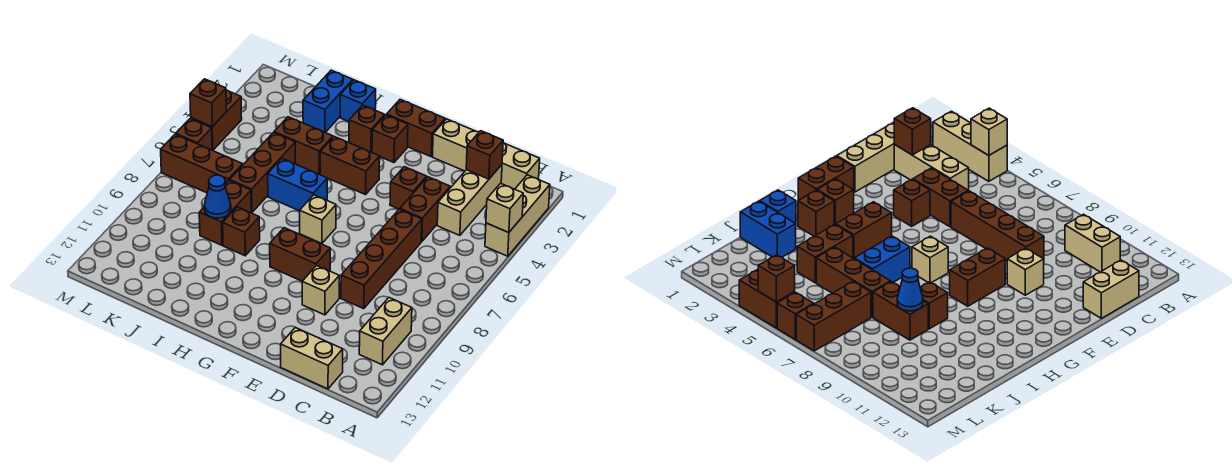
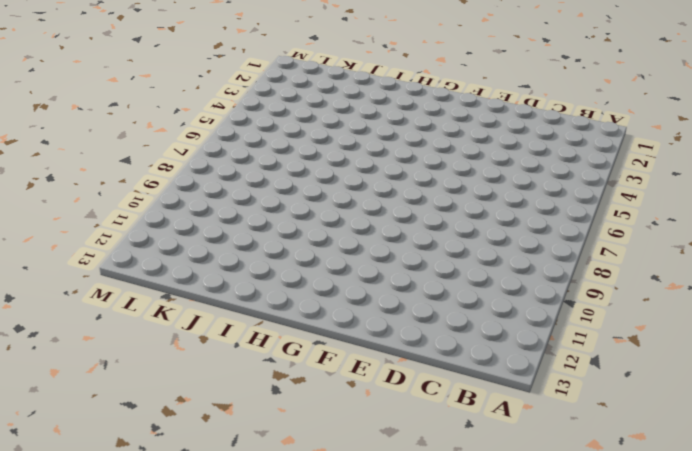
none -> tan brick A2:A4 level 1
none -> tan brick B1:E1 level 1
none -> tan brick B10:B11 level 1

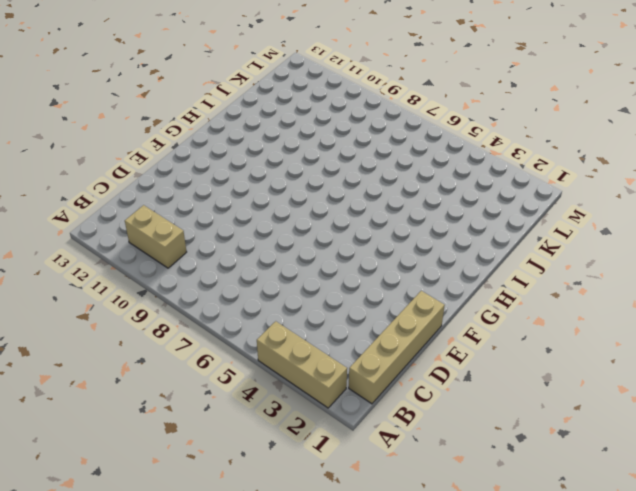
none -> tan brick C2:C4 level 1
none -> tan brick C13:D13 level 1
none -> brown brick D4:D5 level 1

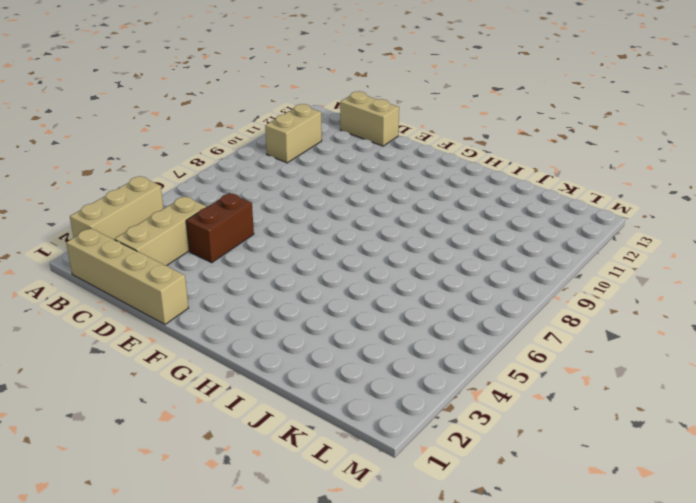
none -> brown brick D6:D9 level 1
none -> brown brick E4 level 1
none -> tan brick E10 level 1

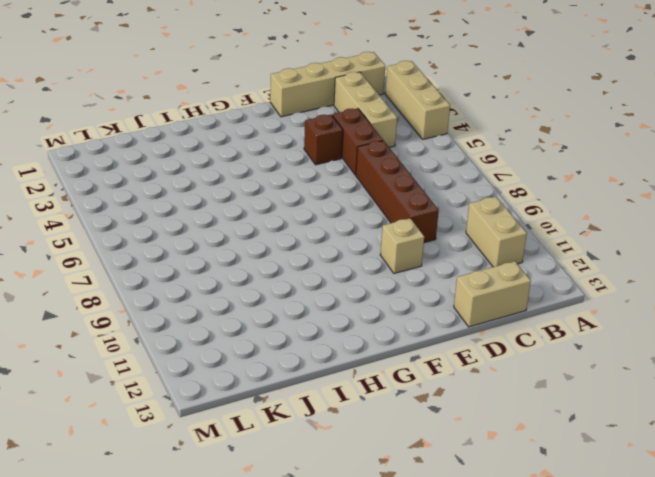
none -> brown brick F1:G1 level 1
none -> brown brick F9:G9 level 1
none -> brown brick G2 level 1

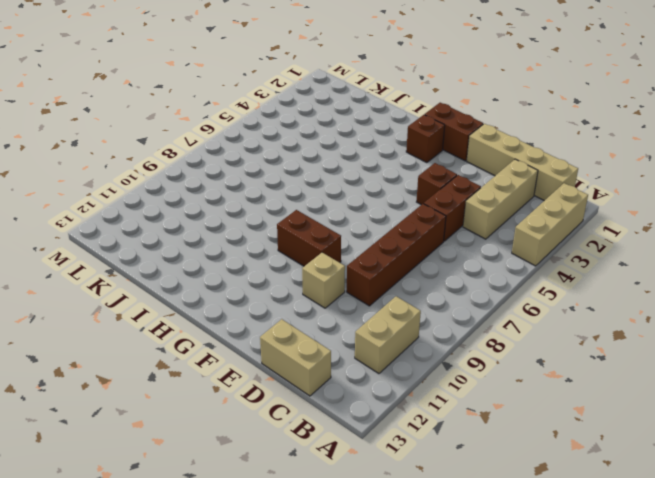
none -> brown brick G4:H4 level 1
none -> tan brick G7 level 1
none -> brown brick H2 level 1

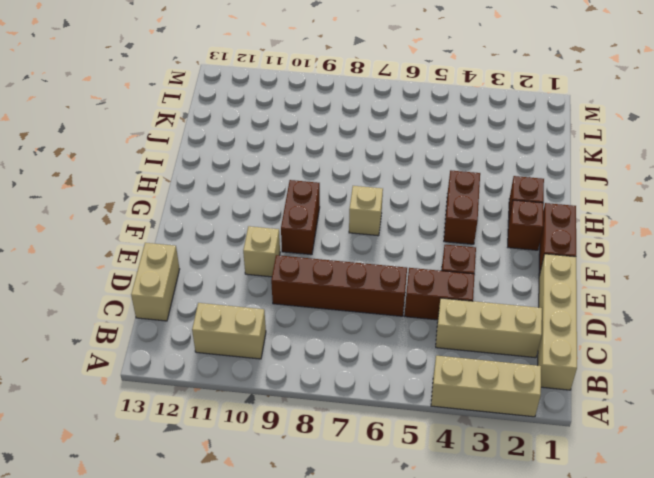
none -> blue brick H6:I6 level 1
none -> blue brick I1 level 1
none -> brown brick I4:J4 level 1

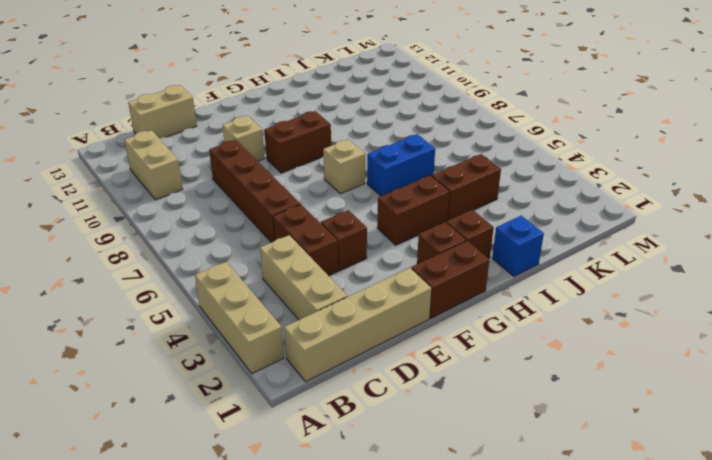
none -> brown brick I9 level 1
none -> blue brick J1:J2 level 1
none -> brown brick J5:J7 level 1

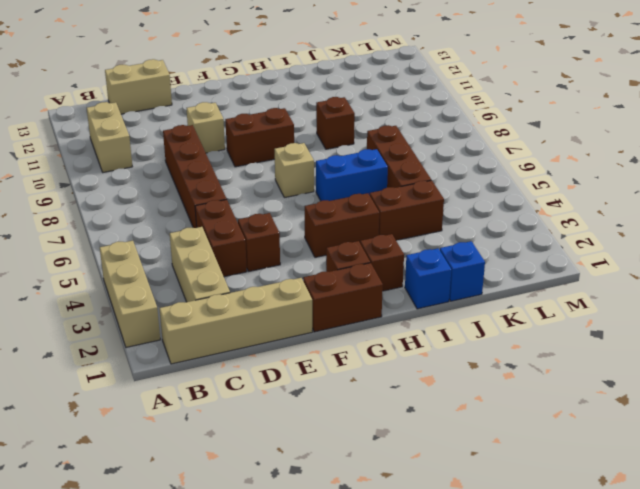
blue brick J1 level 1 -> blue brick J1:J2 level 1
none -> brown brick J8:J9 level 1
none -> brown brick K7:M7 level 1
none -> brown brick M4:M5 level 1

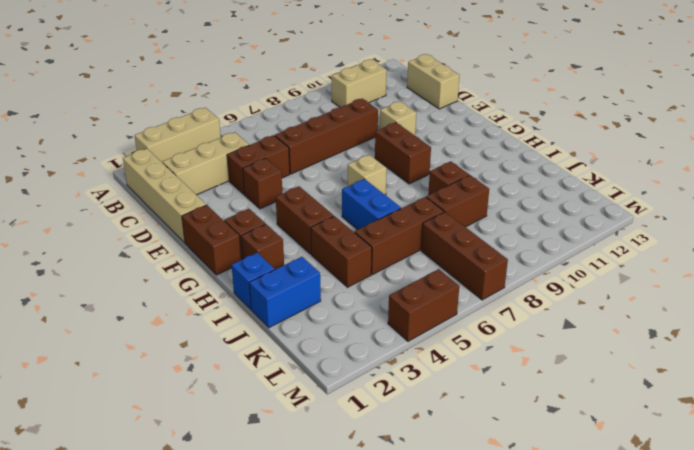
none -> brown brick M6 level 1
none -> tan brick A4 level 2
none -> brown brick C2 level 2

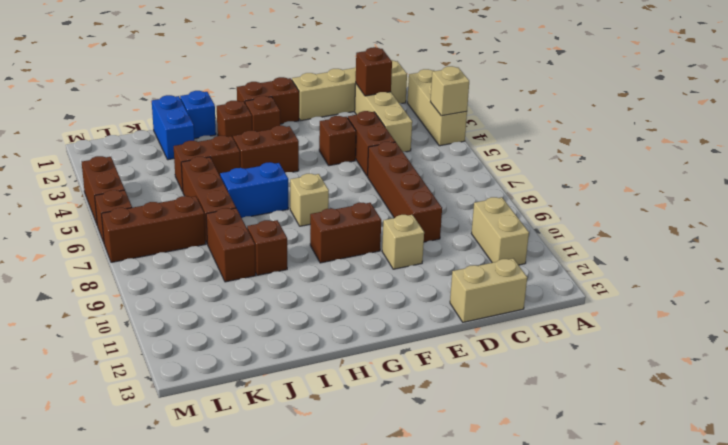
none -> blue cone J9 level 2
none -> brown brick M5 level 2

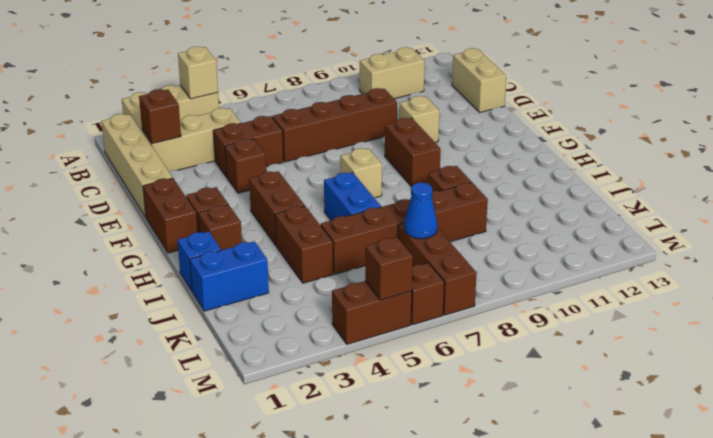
blue cone K7 level 2 -> blue cone J9 level 2

